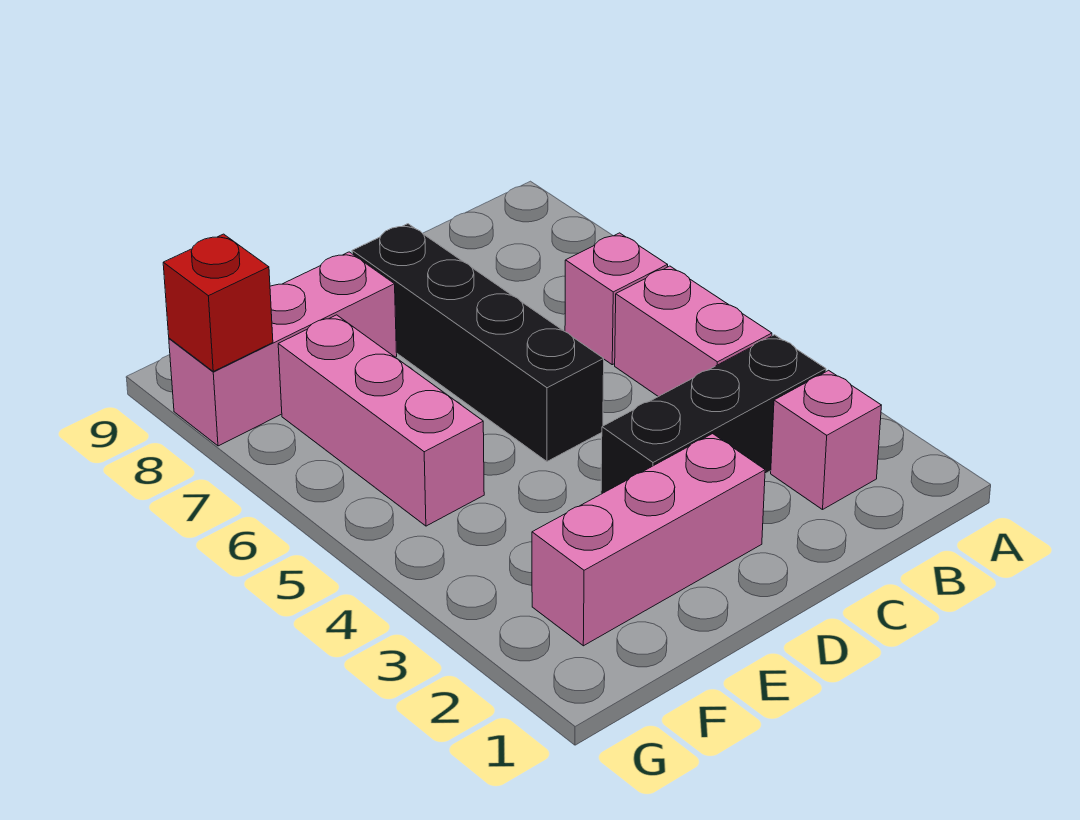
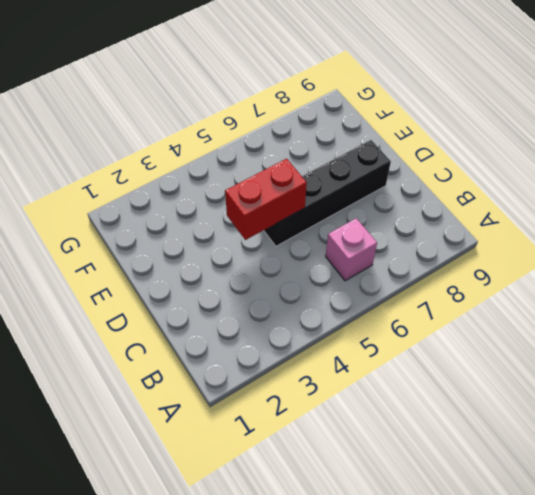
red brick D4:D5 level 2 -> none
none -> pink brick B2 level 1
none -> black brick B3:D3 level 1

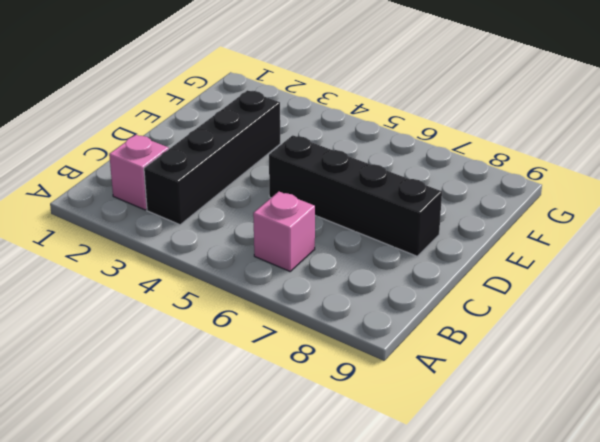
black brick B3:E3 level 1 -> black brick B3:D3 level 1
none -> pink brick B4:B5 level 1
none -> pink brick D2:F2 level 1

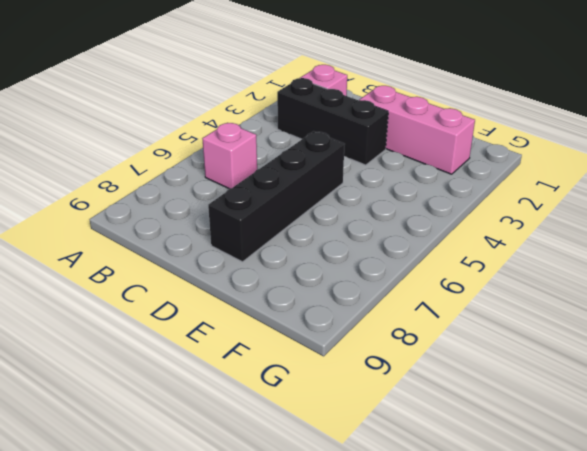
none -> pink brick B4:B5 level 1
none -> pink brick E8:G8 level 1

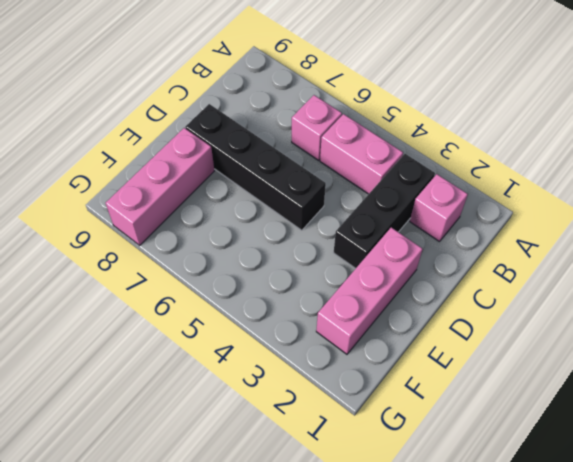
none -> pink brick F5:F7 level 1
none -> red brick G8 level 2

